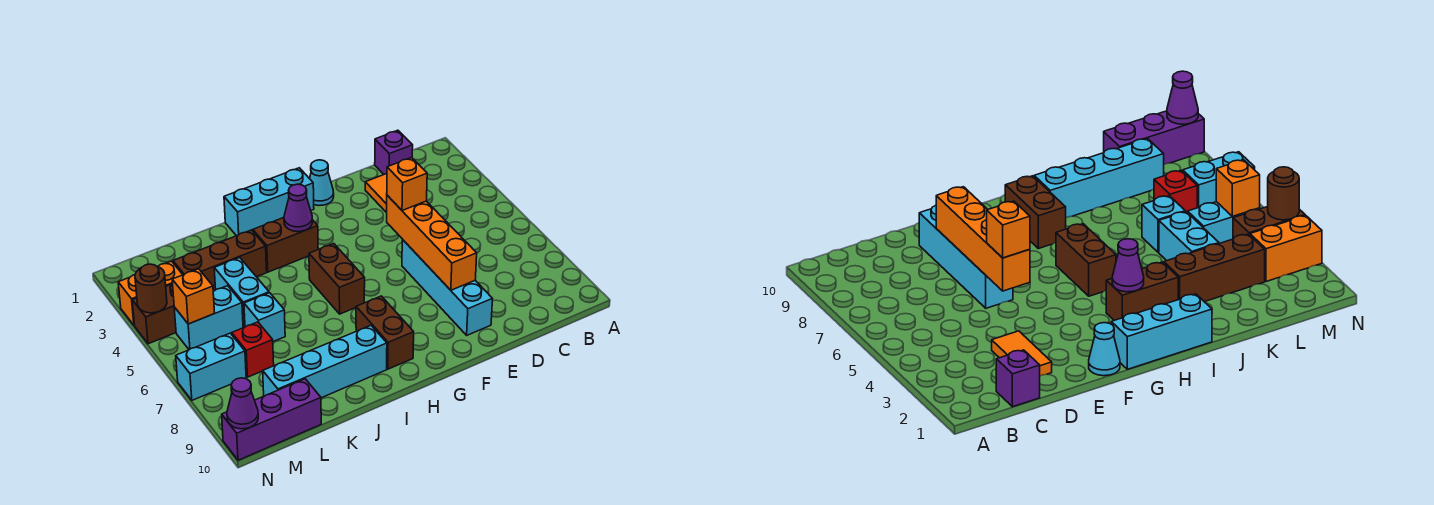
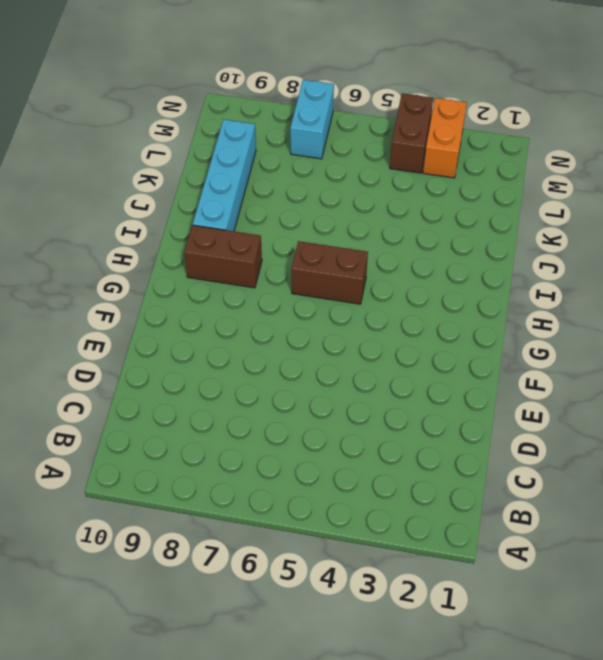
none -> purple brick C1 level 1
none -> orange tile D2:D3 level 1
none -> cyan brick E6:E9 level 1

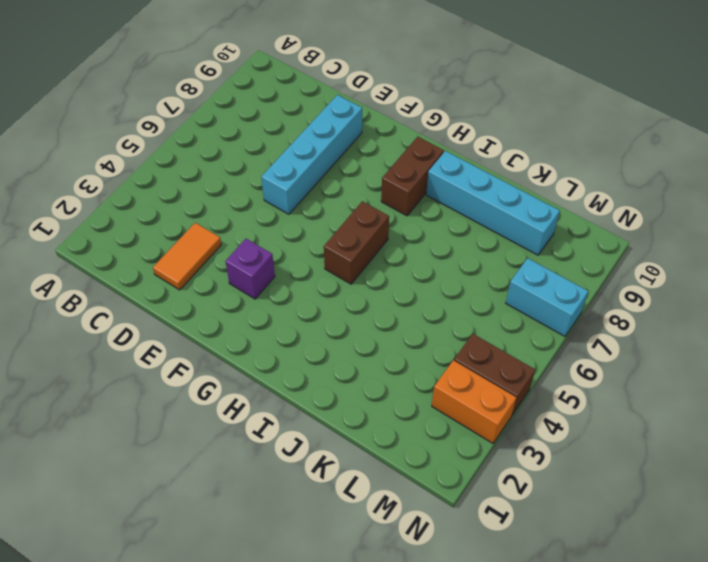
purple brick F3 level 1 -> purple brick C1 level 1
none -> cyan cone F1 level 1
none -> cyan brick G1:I1 level 1
none -> brown brick H3:I3 level 1

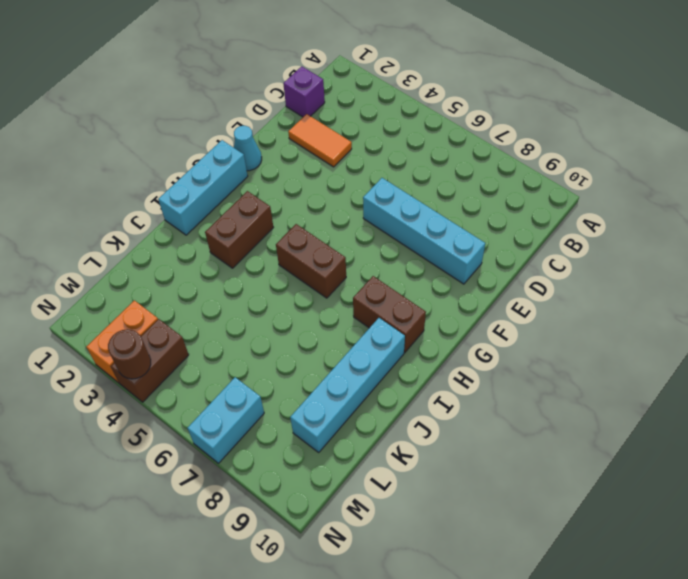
none -> brown brick J3:L3 level 1
none -> cyan brick K4:K5 level 1
none -> cyan brick K6 level 1

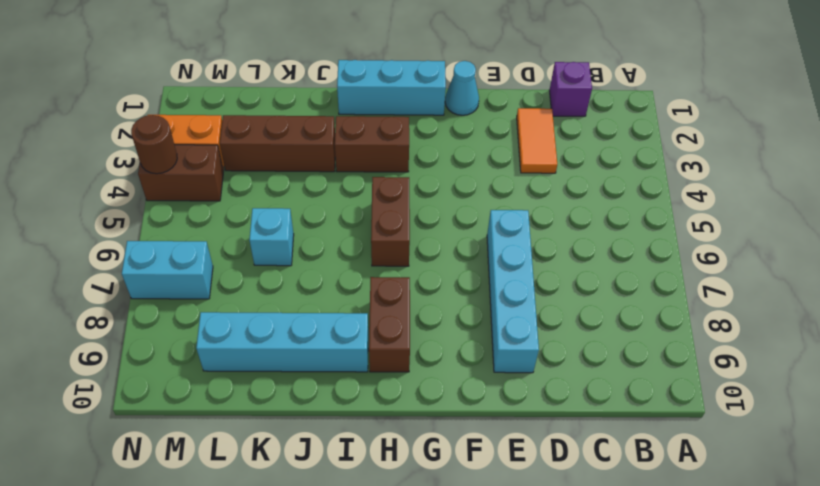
none -> cyan brick K4:K5 level 1
none -> cyan brick L5:M5 level 1
none -> red brick L7 level 1

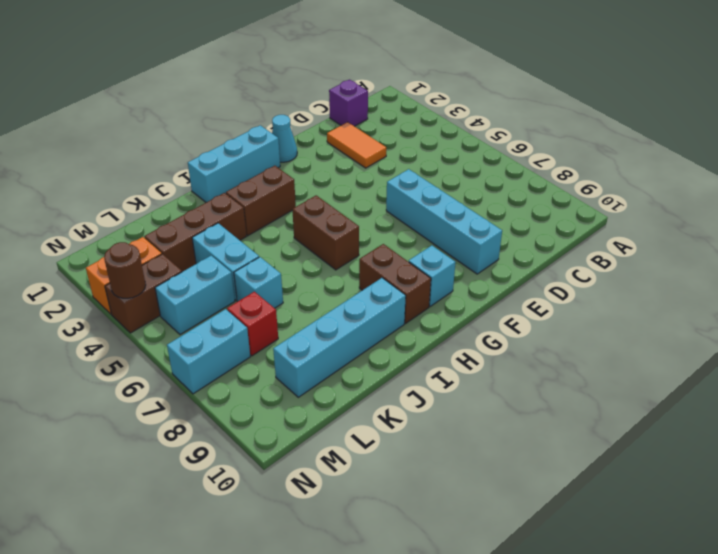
cyan brick G9 level 1 -> none
none -> purple brick L10:N10 level 1
none -> orange brick E5:E8 level 2
none -> purple cone H3 level 2

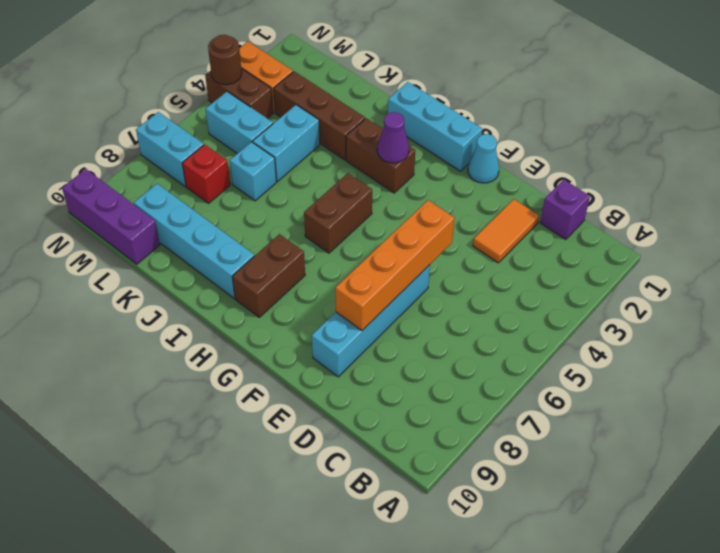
none -> orange brick M5 level 2
none -> purple cone N10 level 2
none -> orange brick E5 level 3

